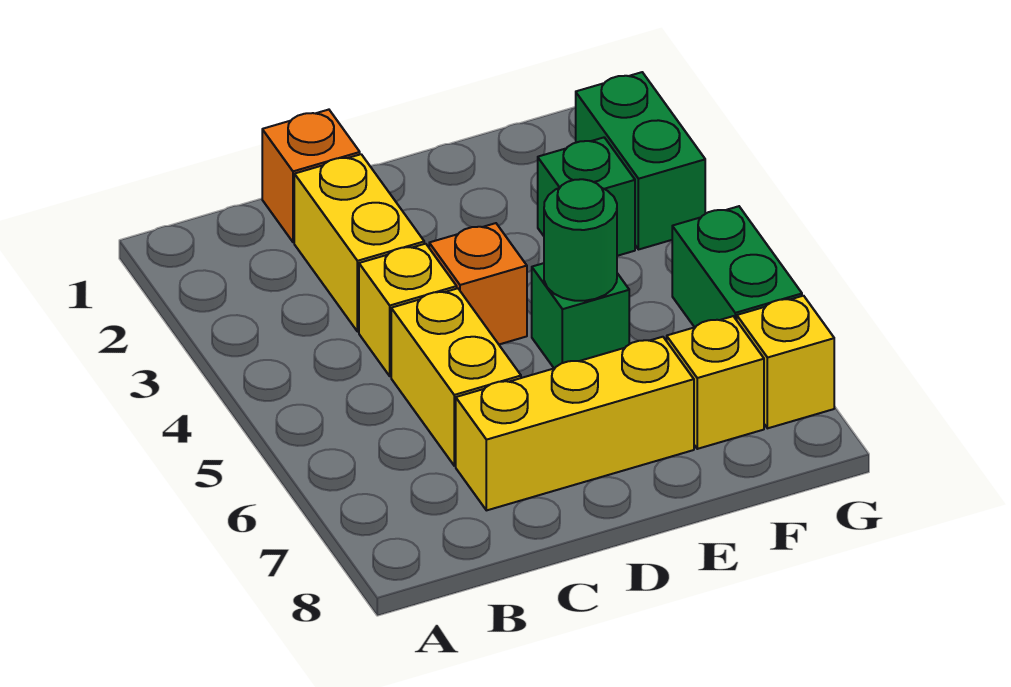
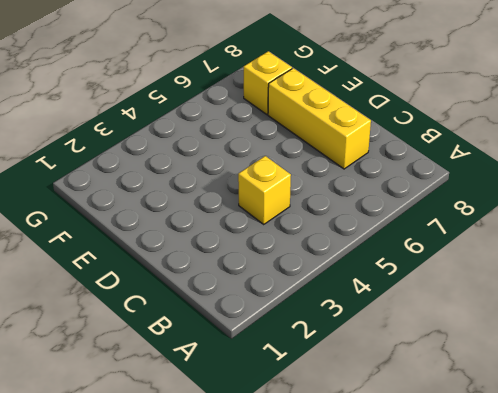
none -> orange brick C1 level 1
none -> yellow brick C2:C3 level 1
none -> yellow brick C5:C6 level 1

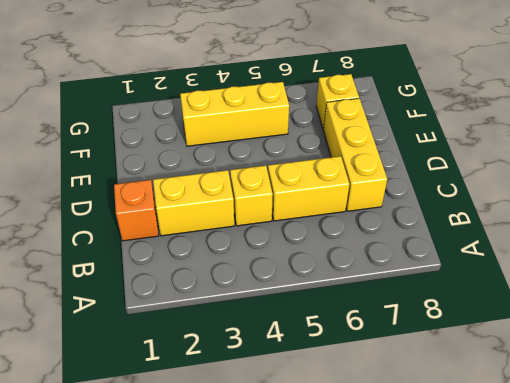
yellow brick F3:F5 level 1 -> green brick F3 level 1
none -> orange brick D4 level 1
none -> green brick E5 level 1
none -> green brick G2:G3 level 1

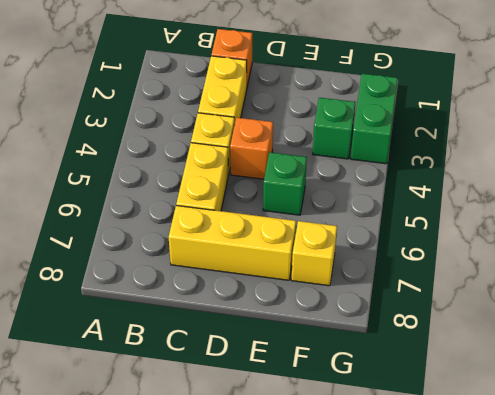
none -> green brick G5:G6 level 1
none -> yellow brick G7 level 1
none -> green round brick E5 level 2

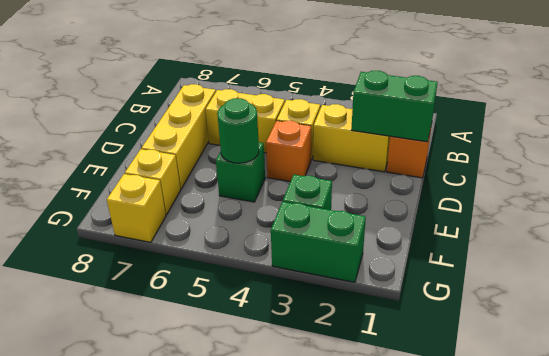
green brick C1:C2 level 2 -> green brick G5:G6 level 1

